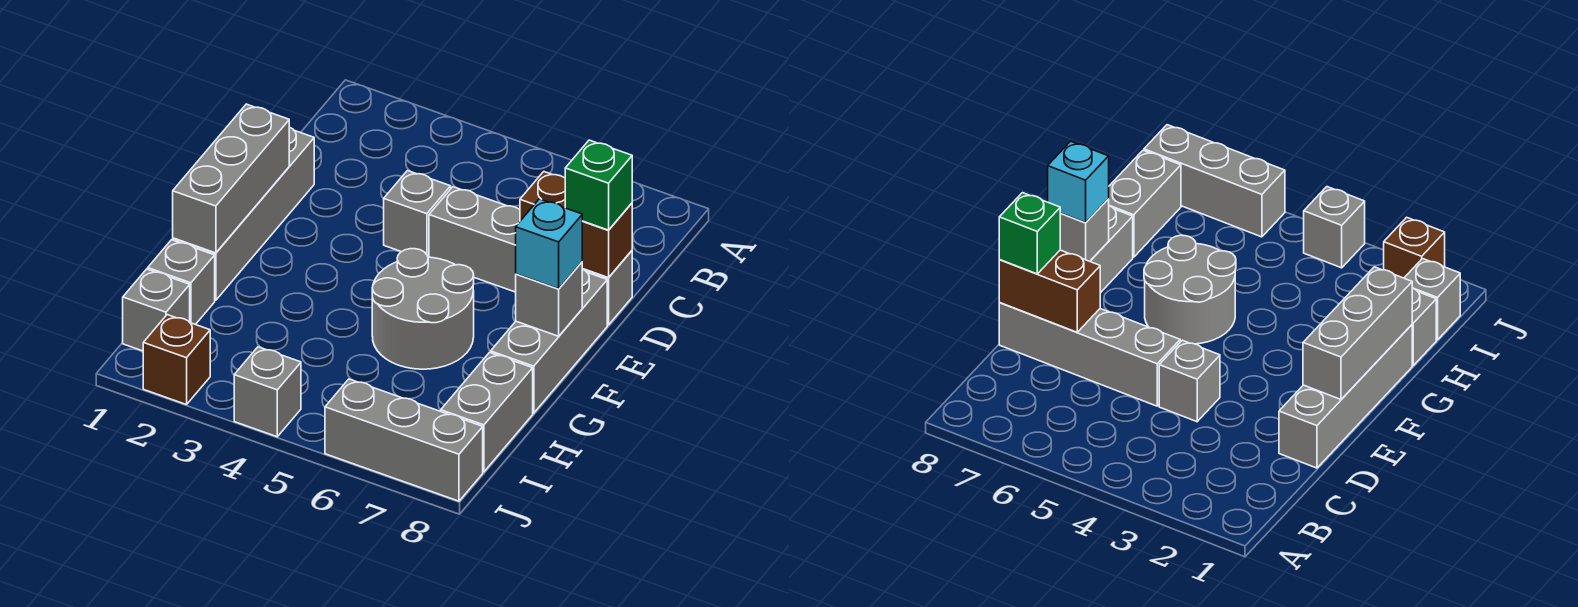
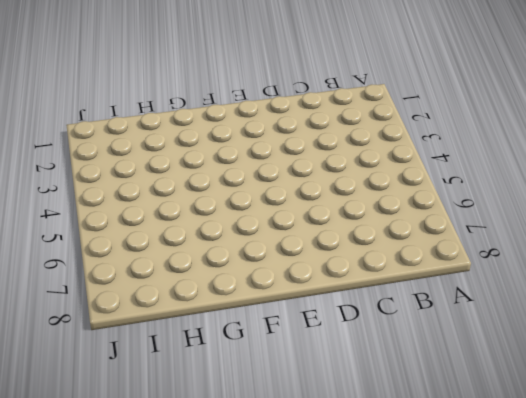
none -> grey brick D1:G1 level 1
none -> grey brick D4 level 1
none -> grey brick D5:D8 level 1

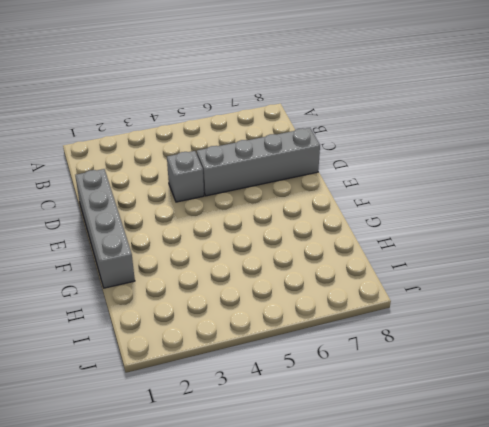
none -> grey brick E8:G8 level 1
none -> grey round brick F5:G6 level 1
none -> grey brick H1 level 1

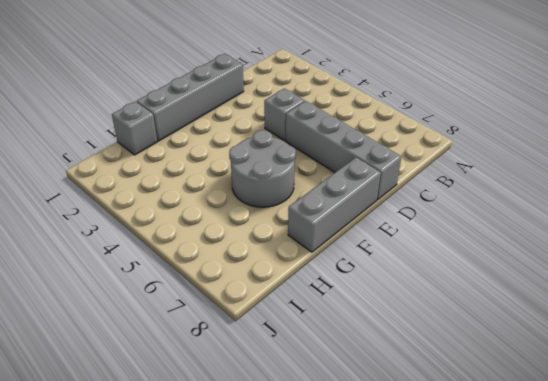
none -> grey brick H8:I8 level 1
none -> grey brick I1 level 1
none -> brown brick J2 level 1

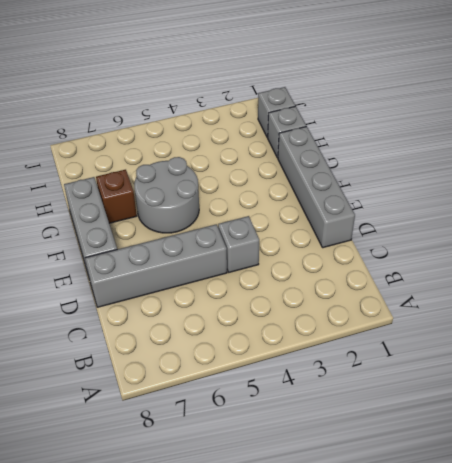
brown brick G7 level 1 -> brown brick J2 level 1
none -> grey brick H8:I8 level 1
none -> grey brick J4 level 1
none -> grey brick J6:J8 level 1

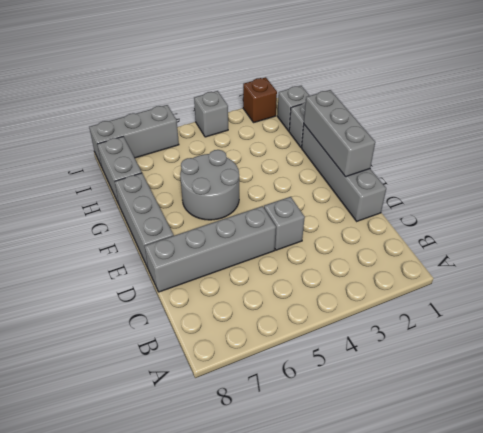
none -> brown brick D7:D8 level 2
none -> grey brick F8 level 2
none -> green brick D8 level 3

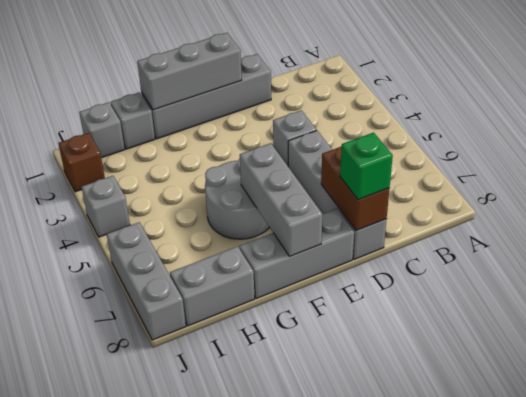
grey brick F6:F8 level 2 -> grey brick F8 level 2
none -> cyan brick F8 level 3

